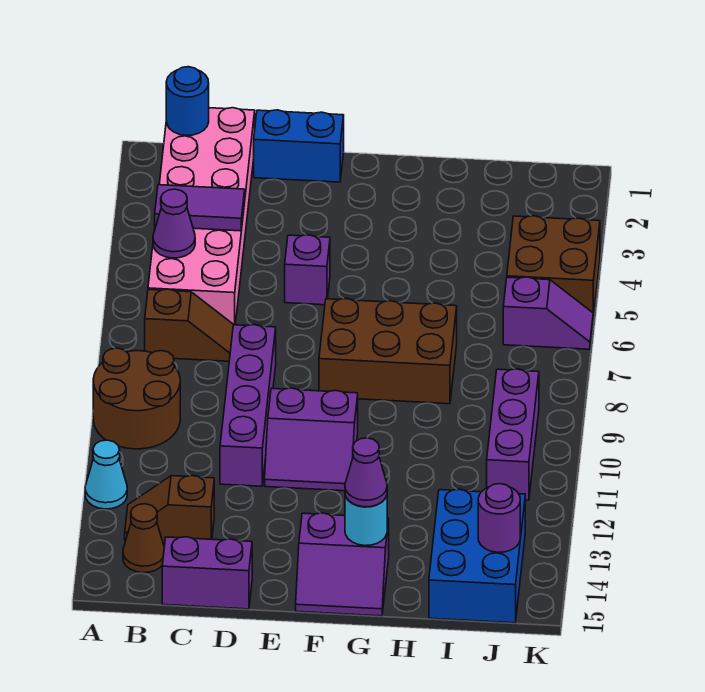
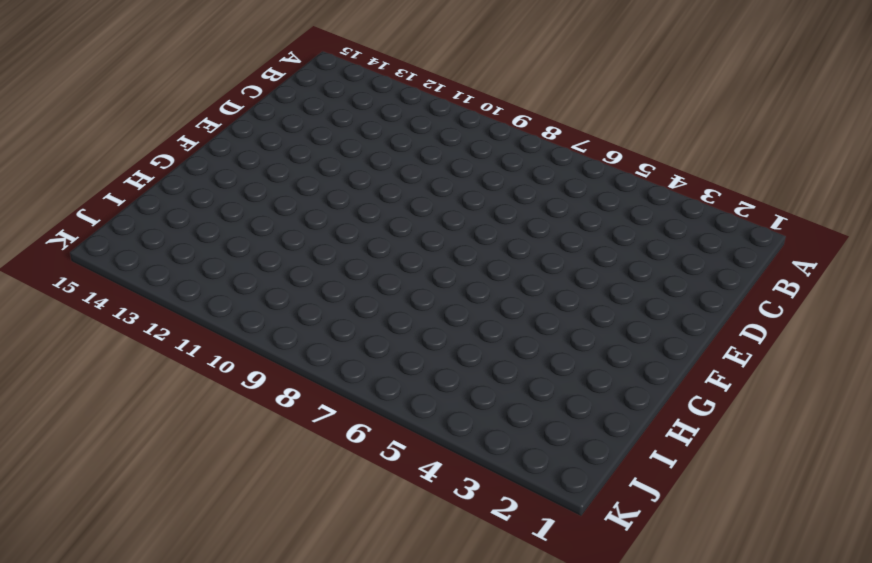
none -> brown round brick A9:B10 level 1
none -> cyan cone A12 level 1
none -> pink brick B1:C6 level 1

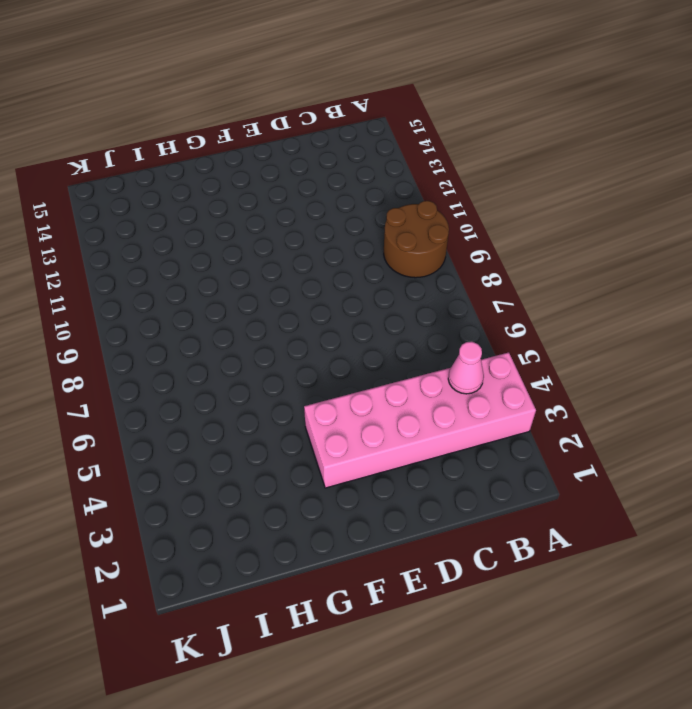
pink brick A3:F4 level 1 -> pink brick B1:C6 level 1
pink cone B4 level 2 -> purple tile B4:C4 level 2
none -> cyan cone A12 level 1
none -> brown slope B7:C7 level 1 top B
none -> brown slope B13:C13 level 1 top C

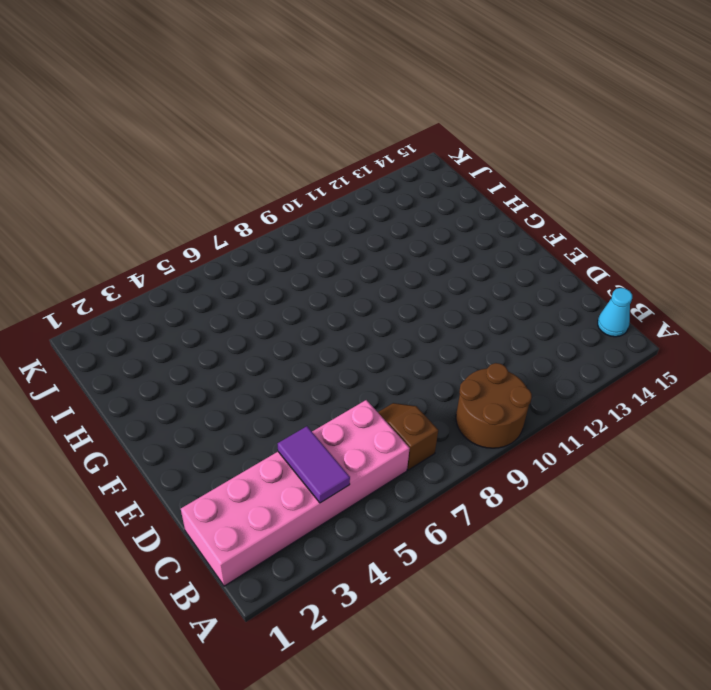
cyan cone B15 level 1 -> cyan cone A12 level 1
none -> brown slope B13:C13 level 1 top C
none -> brown cone B14 level 1
none -> purple brick C15:D15 level 1

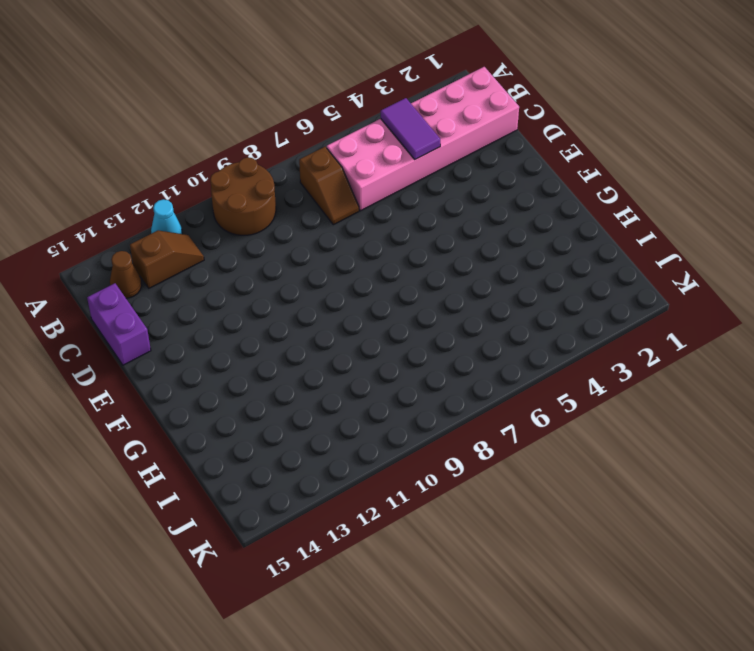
brown slope B12:B13 level 1 top 13 -> brown slope B13:C13 level 1 top C
none -> blue brick D1:E1 level 1
none -> purple brick D8:D11 level 1
none -> purple brick E5 level 1

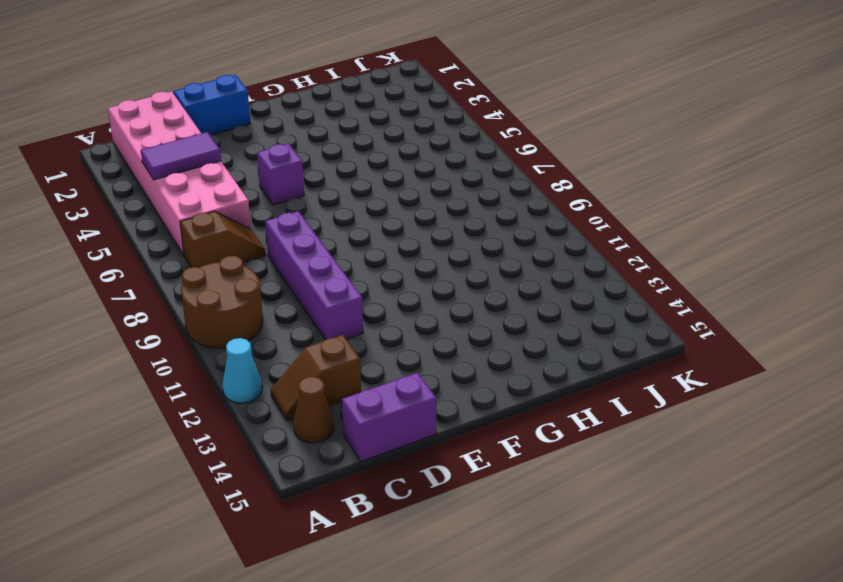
none -> purple slope E10:F11 level 1 top 10
none -> brown brick F7:H8 level 1
none -> purple slope F14:G15 level 1 top 14

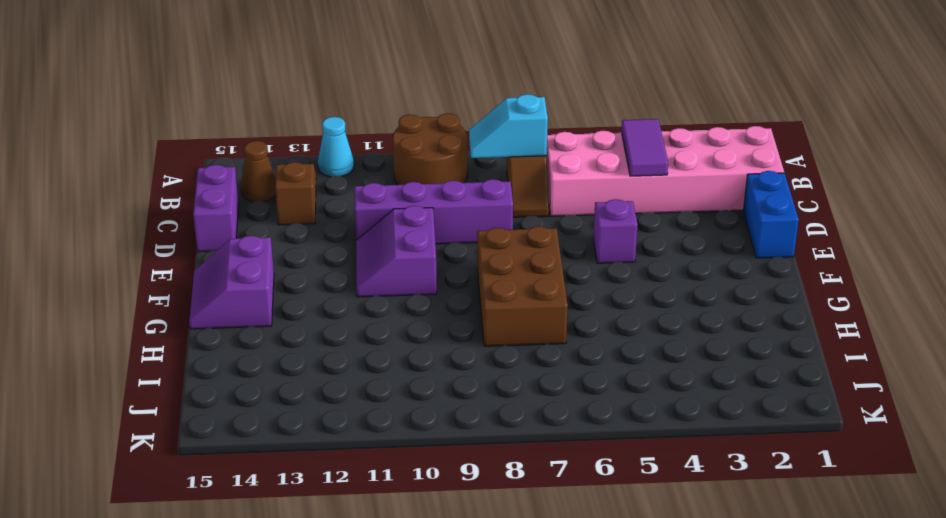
cyan slope B7:B8 level 2 top 7 -> none
none -> blue brick I13:J15 level 1
none -> brown brick J4:K5 level 1
none -> purple slope J6:K6 level 1 top J

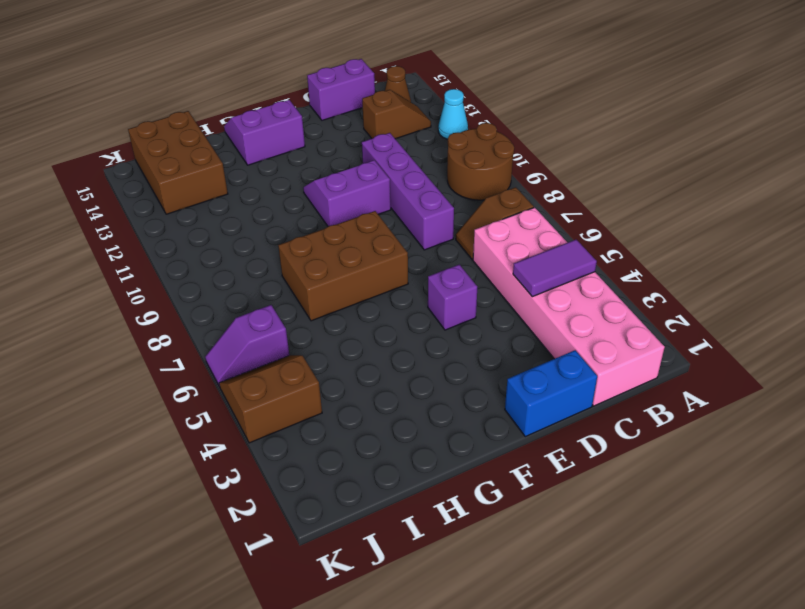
brown brick I13:J15 level 1 -> blue brick I13:J15 level 1
brown slope J4:K5 level 1 top 4 -> brown brick J4:K5 level 1
none -> purple brick J9:J11 level 1
none -> blue round brick B1 level 2
none -> purple cone B5 level 2

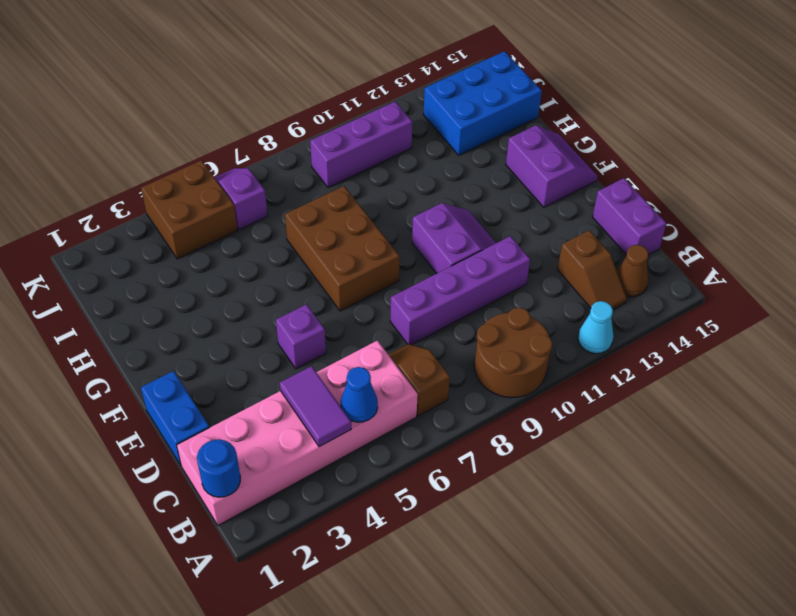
blue cone B5 level 2 -> purple cone B5 level 2
none -> cyan round brick G14 level 2
none -> purple round brick J14 level 2
none -> purple cone G14 level 3

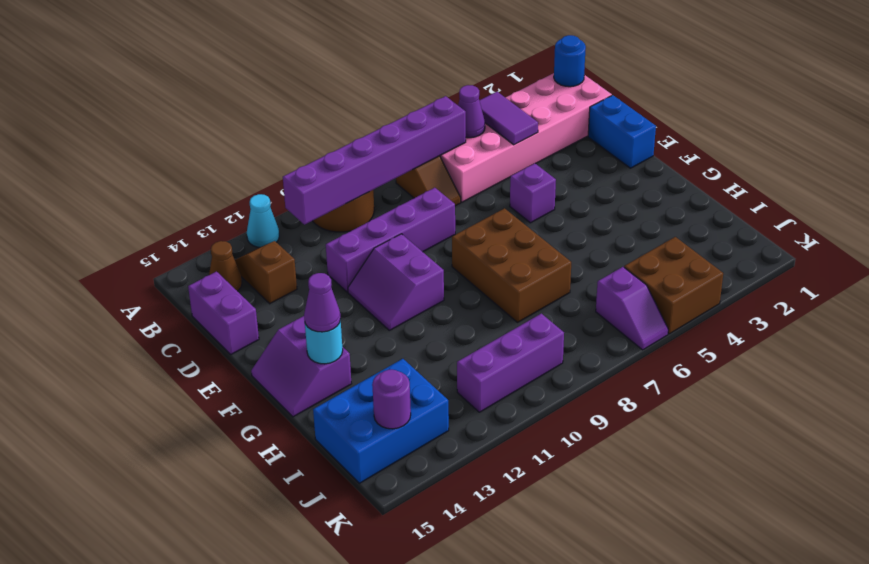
purple brick B6:B11 level 2 -> none

